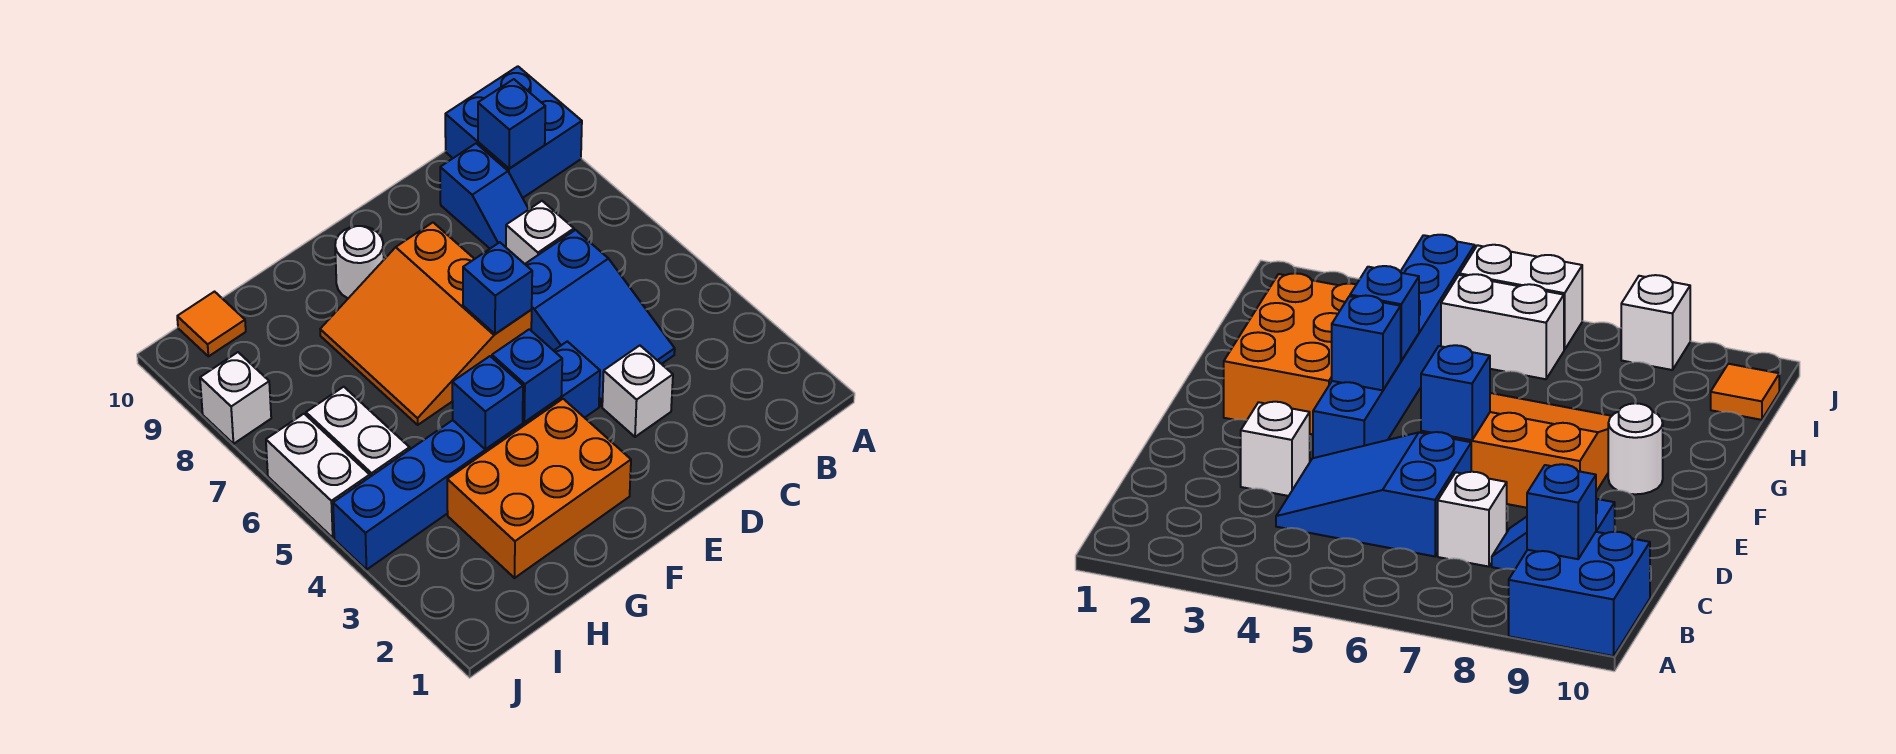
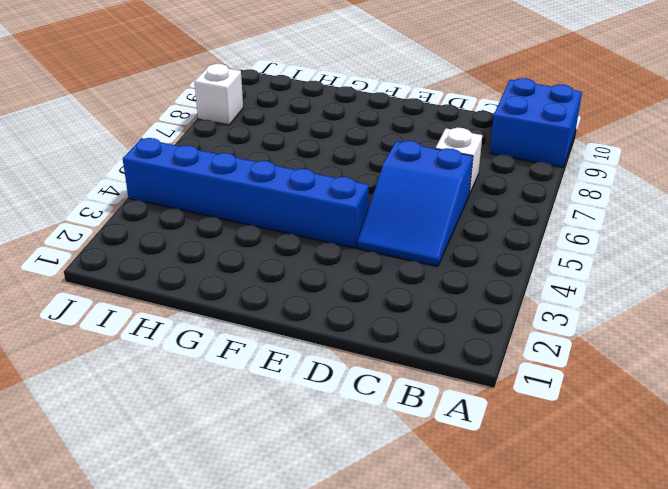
none -> blue slope C8:C9 level 1 top 9
none -> white brick D3 level 1
none -> orange slope E6:G8 level 1 top E

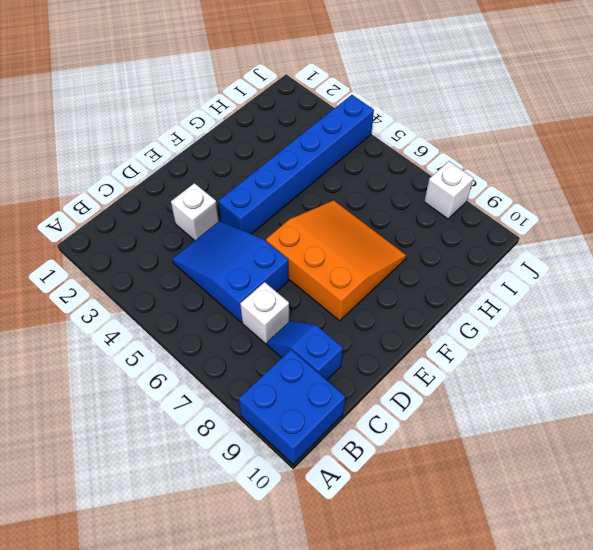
none -> orange brick F2:H3 level 1
none -> white round brick F9 level 1
none -> white brick I5:I6 level 1

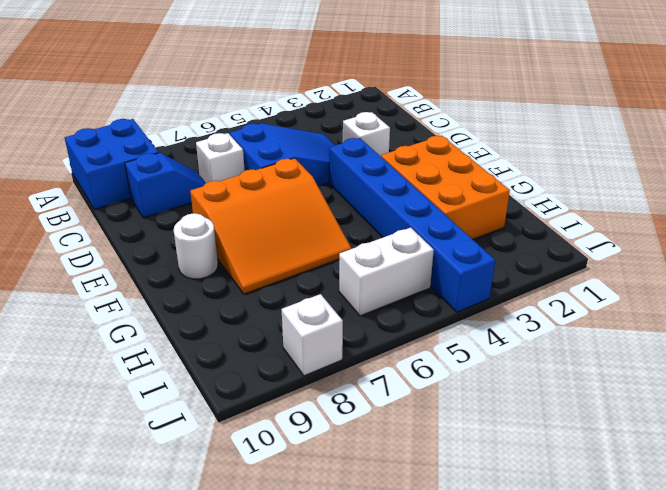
none -> orange tile I10 level 1
none -> white brick J5:J6 level 1
none -> blue brick B9 level 2

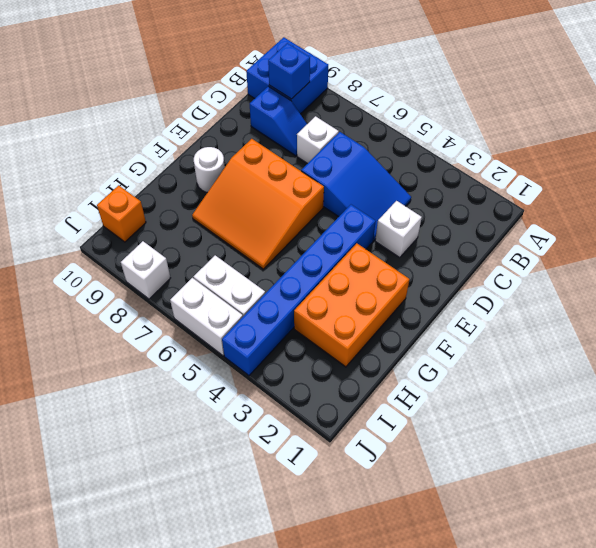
orange brick I10 level 1 -> orange tile I10 level 1
none -> blue brick E6 level 2
none -> blue brick F4 level 2
none -> blue brick G4 level 2

